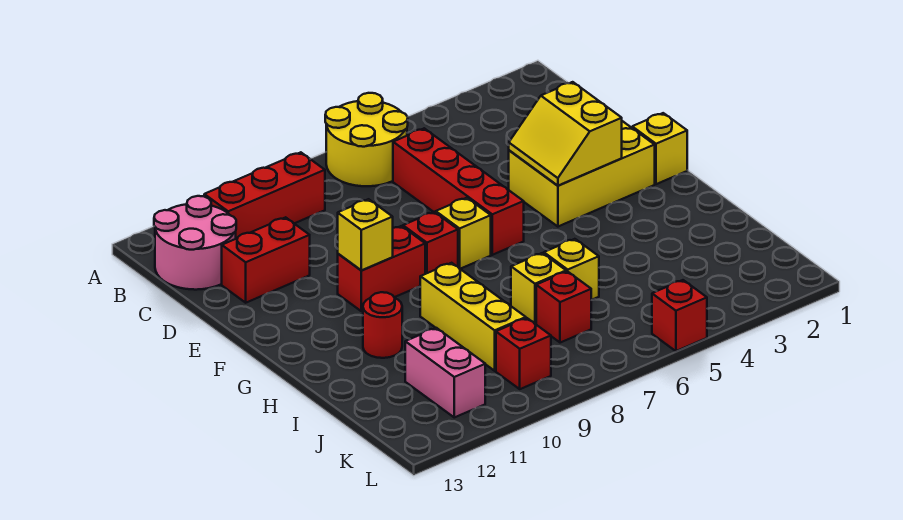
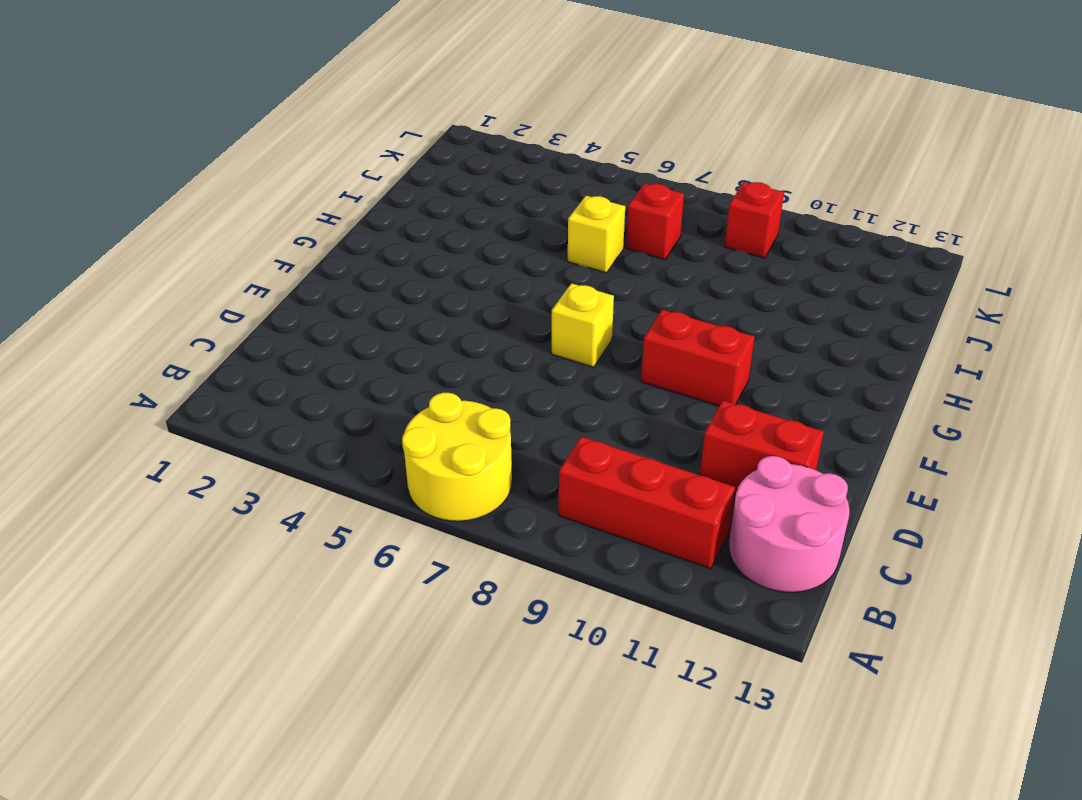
none -> red brick C6:F6 level 1
none -> yellow brick E2:F4 level 1
none -> yellow brick F1 level 1

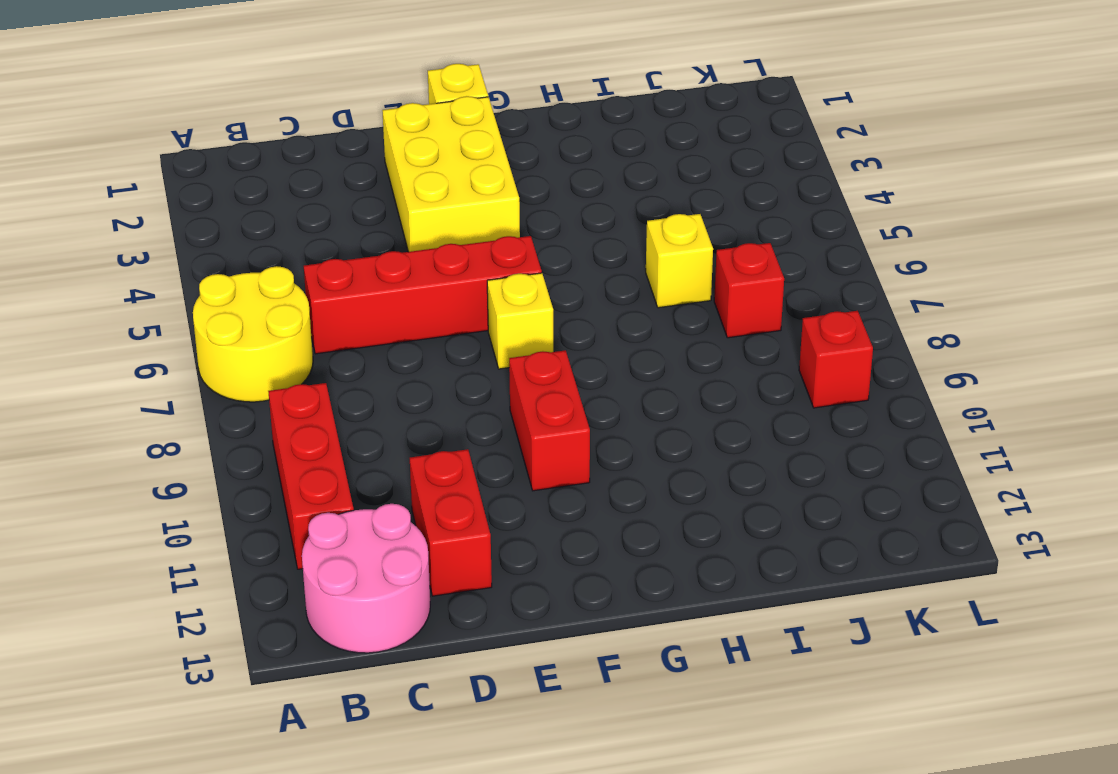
none -> red brick F8 level 1
none -> yellow brick H9:J9 level 1
none -> red round brick H11 level 1

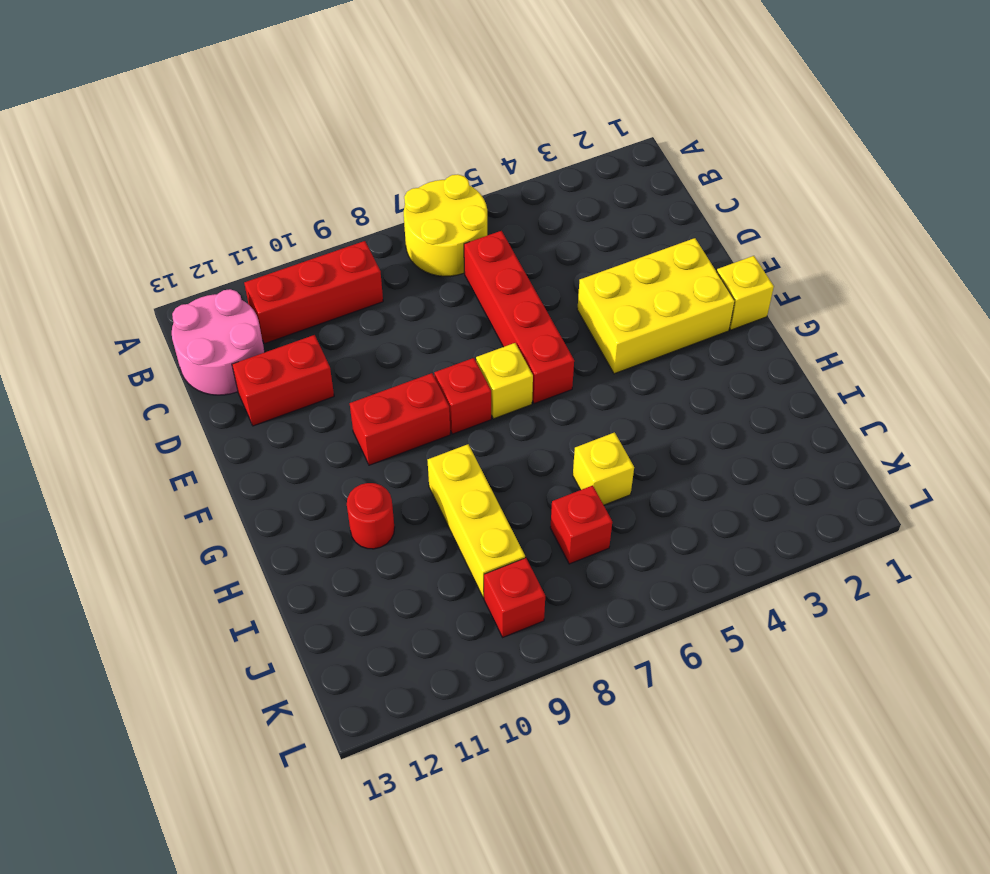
none -> yellow brick I7 level 1
none -> pink brick J11:K11 level 1
none -> red brick L5 level 1

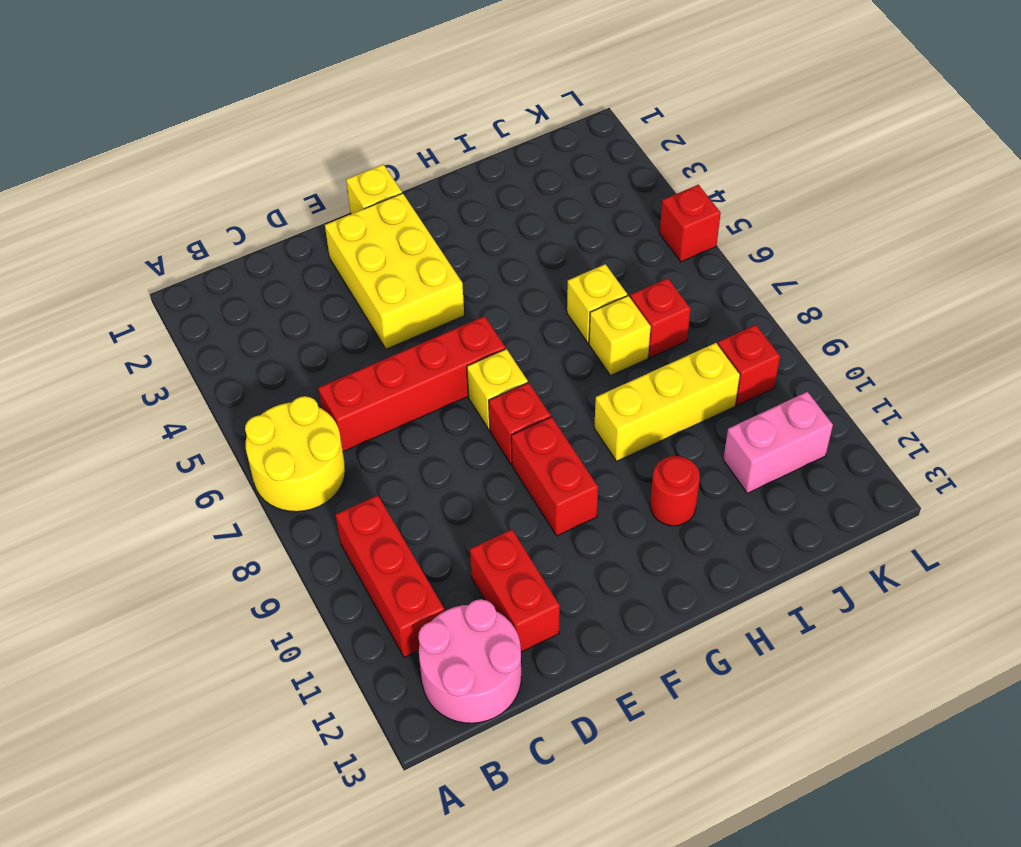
none -> yellow slope E3:F4 level 2 top 3
none -> yellow brick F10 level 2

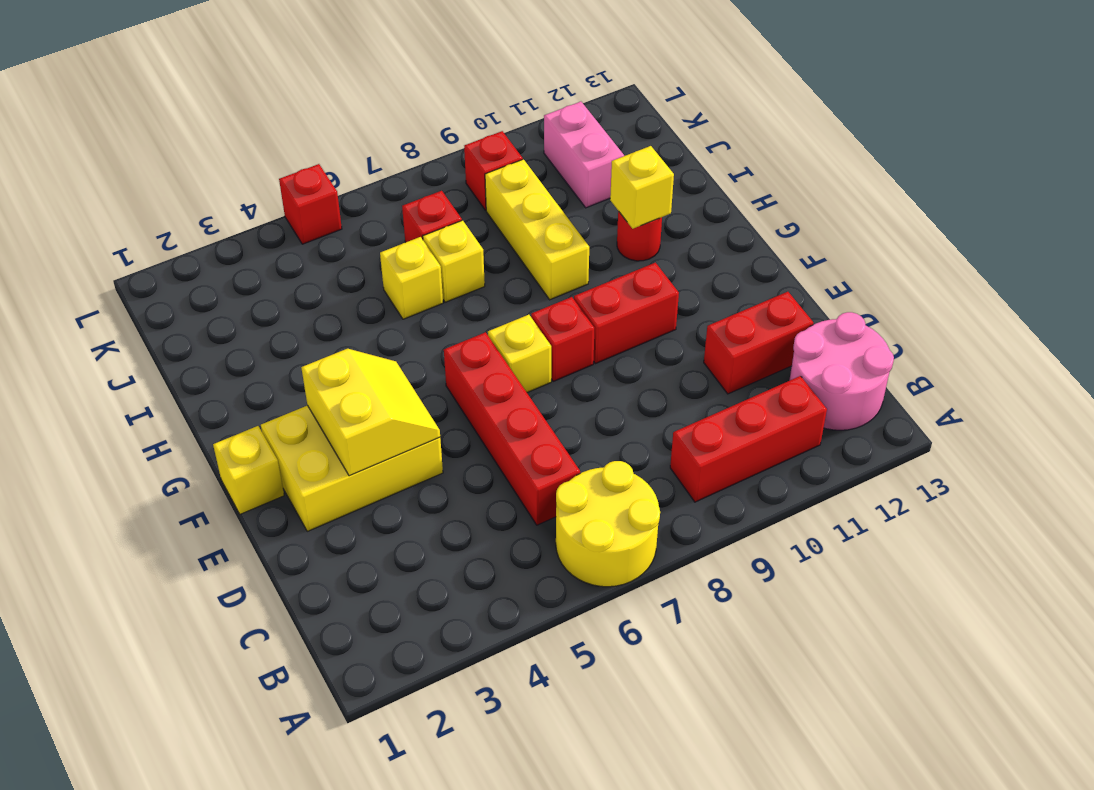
yellow brick H11 level 2 -> yellow brick F10 level 2

